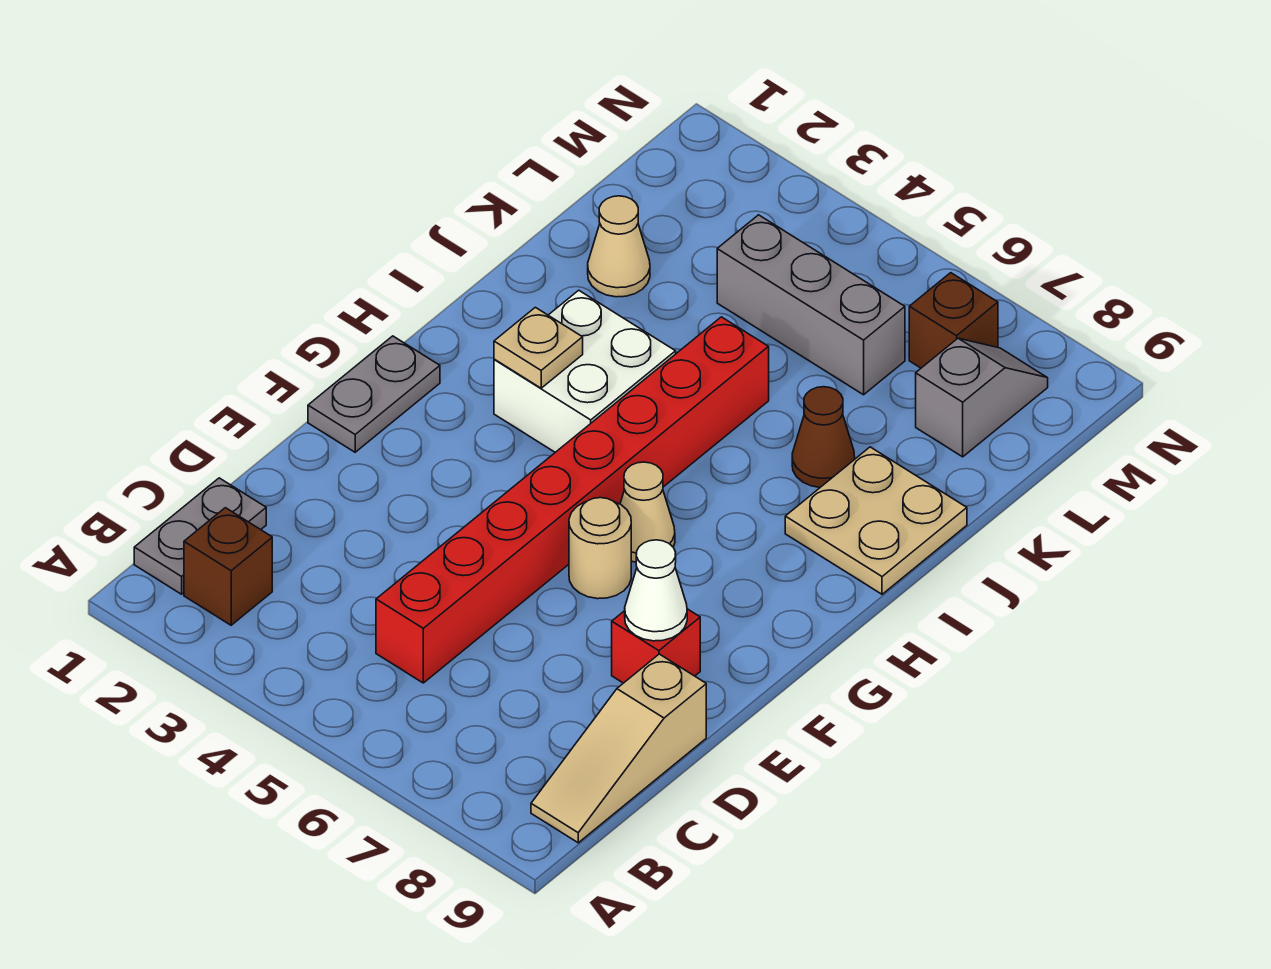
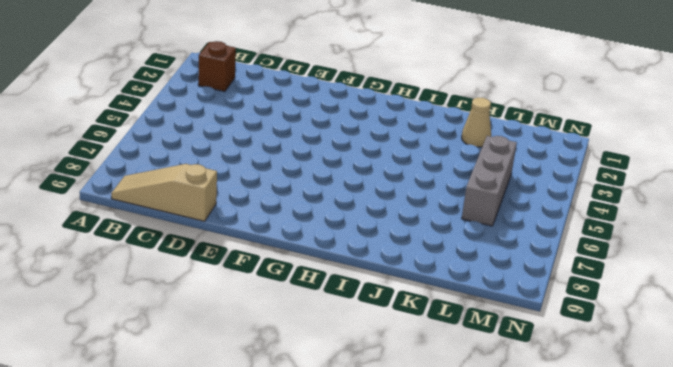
none -> grey plate B1:C1 level 1
none -> red brick C5:J5 level 1
none -> red brick E8 level 1

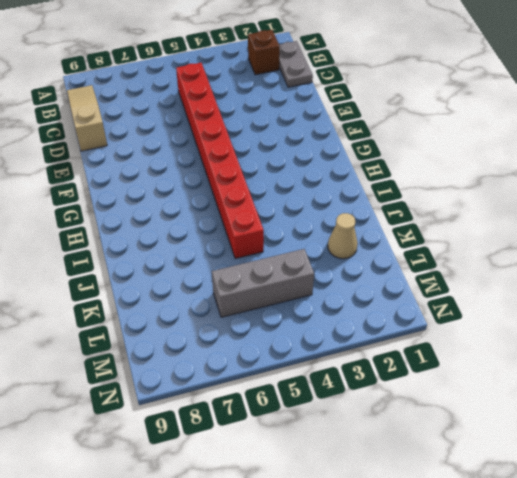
none -> red brick E8 level 1
none -> grey plate F1:G1 level 1
none -> tan round brick F6 level 1

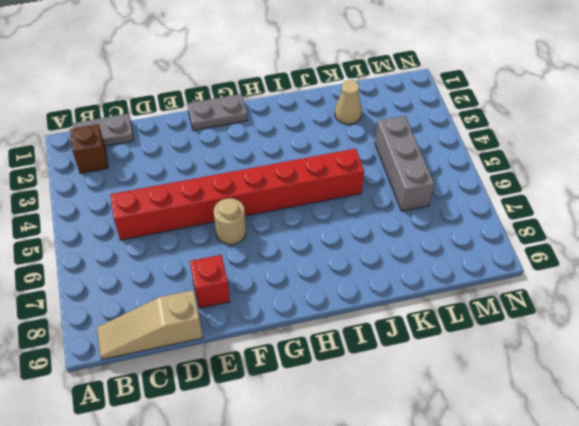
none -> tan cone G6 level 1
none -> white brick H3:I4 level 1
none -> tan plate I8:J9 level 1

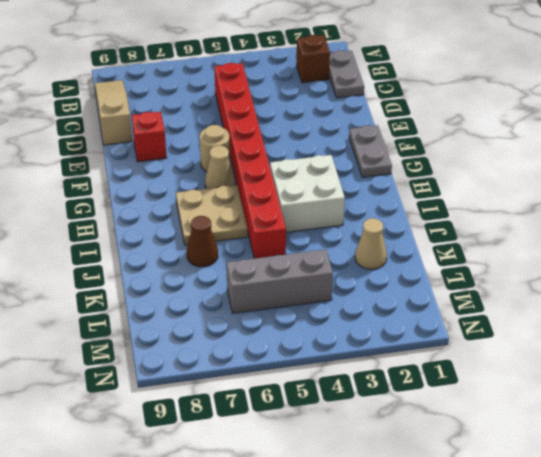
tan plate H6:I7 level 1 -> tan plate I8:J9 level 1
none -> grey slope L8:M8 level 1 top L
none -> brown brick M7 level 1
none -> white cone E8 level 2

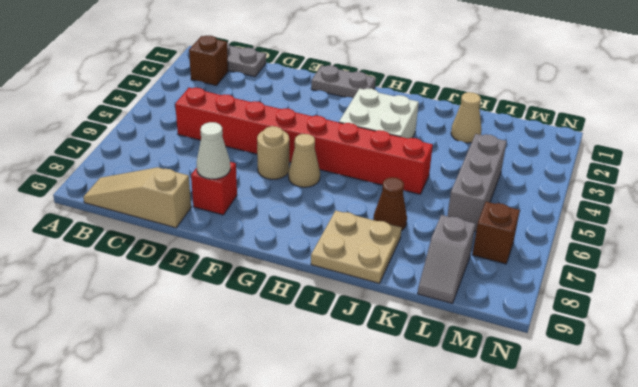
grey slope L8:L9 level 1 top 8 -> grey slope L8:M8 level 1 top L
none -> tan plate H3 level 2

